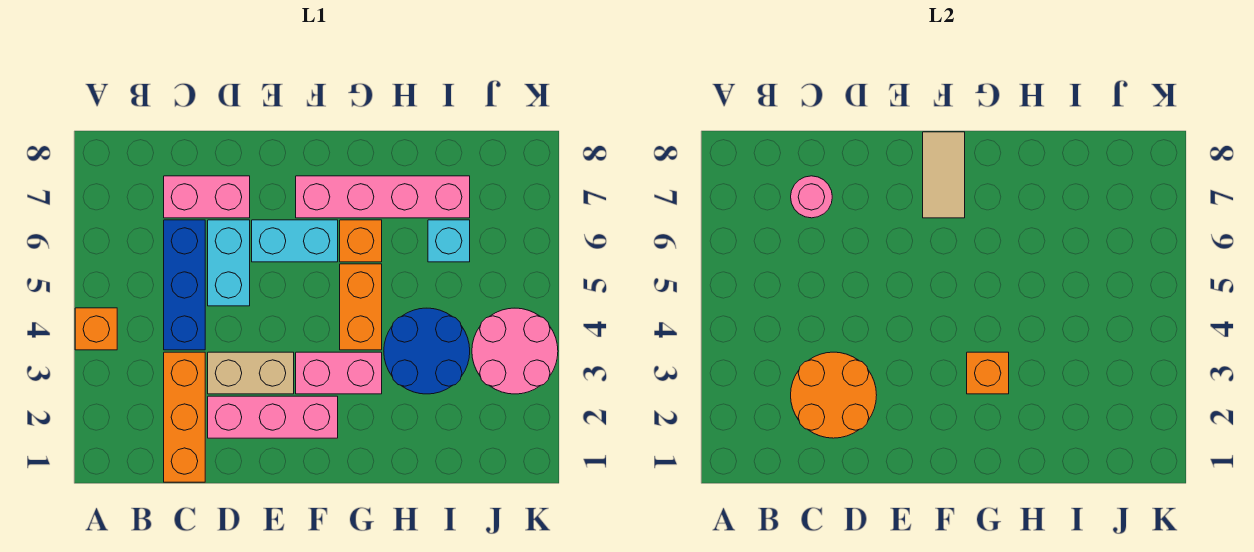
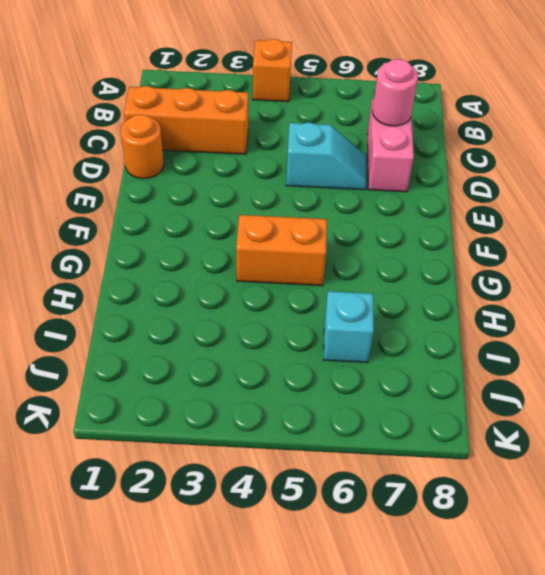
orange round brick D1 level 1 -> none
cyan slope D5:D6 level 1 top 5 -> cyan brick D5:D6 level 1
none -> blue brick C4:C6 level 1
none -> pink brick D2:F2 level 1
none -> tan brick D3:E3 level 1

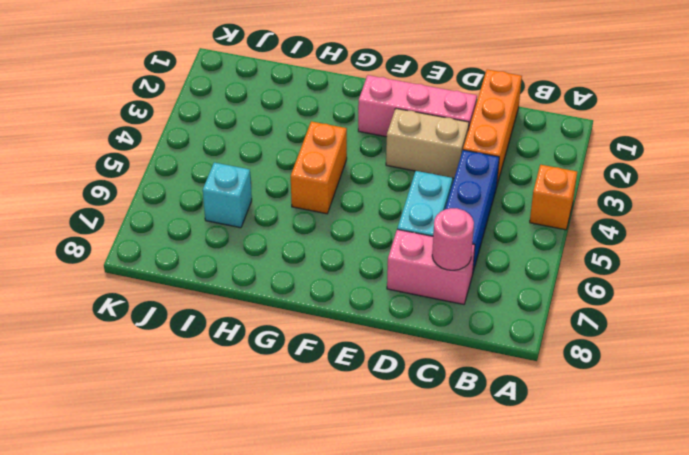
none -> cyan brick E6:F6 level 1
none -> pink brick F3:G3 level 1
none -> pink brick F7:I7 level 1

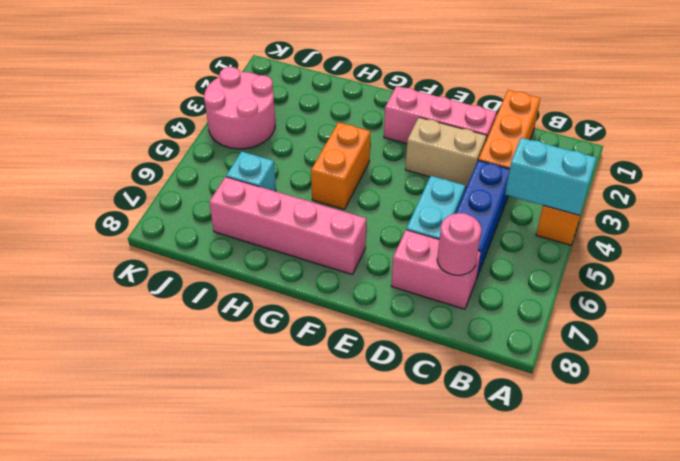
cyan brick A4:B4 level 2 -> cyan brick E6:F6 level 1
none -> pink brick F3:G3 level 1
none -> orange brick G6 level 1
none -> blue round brick H3:I4 level 1

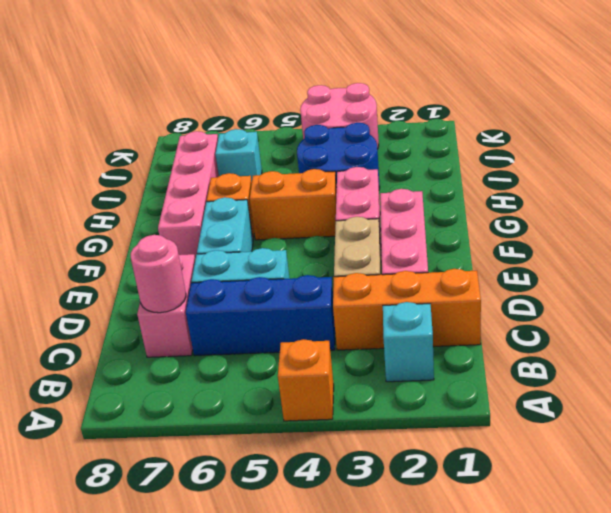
cyan brick B2 level 1 -> none
none -> orange round brick C2:D3 level 2
none -> tan tile F7:F8 level 2
none -> orange brick G3 level 2

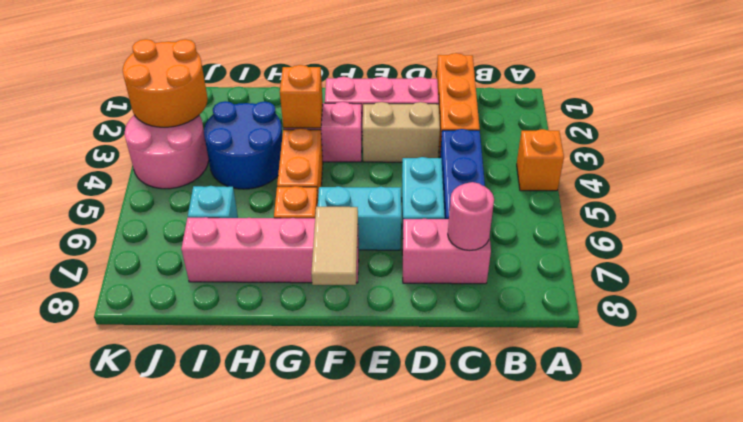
orange round brick J2:K3 level 2 -> orange round brick C2:D3 level 2

